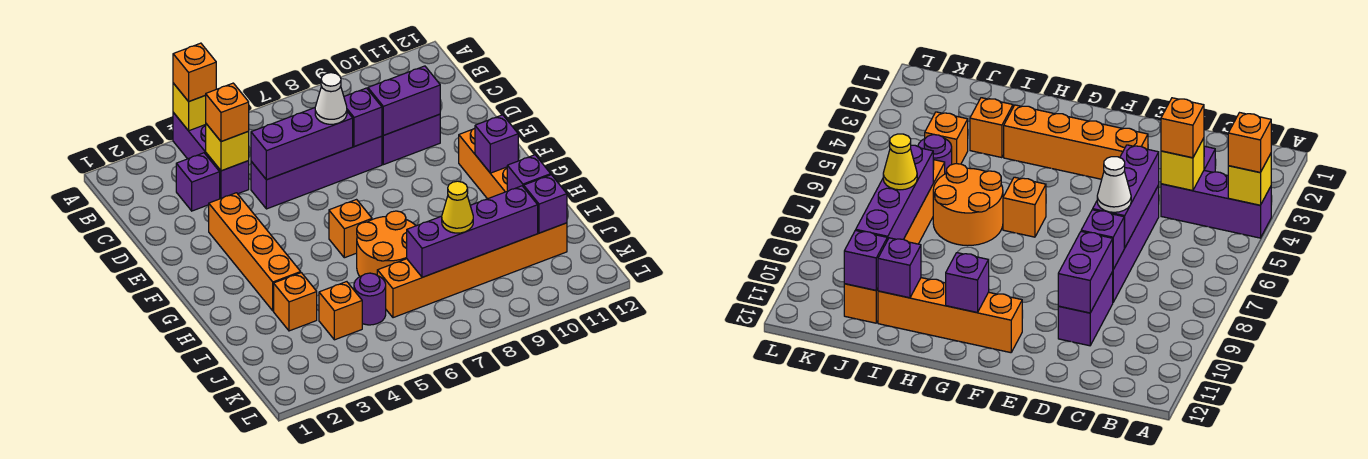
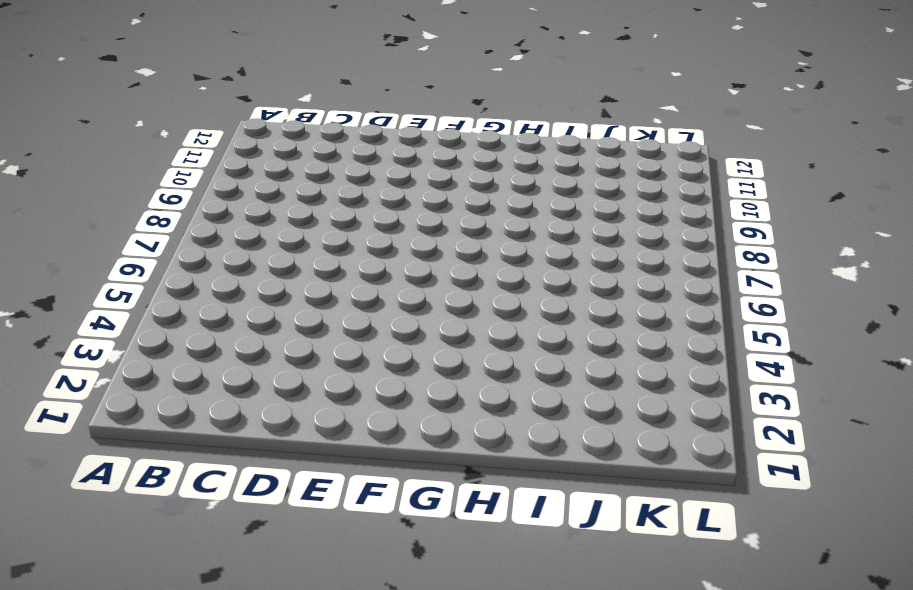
none -> purple brick A4:C4 level 1
none -> purple brick C3 level 1
none -> purple brick D5:D8 level 1

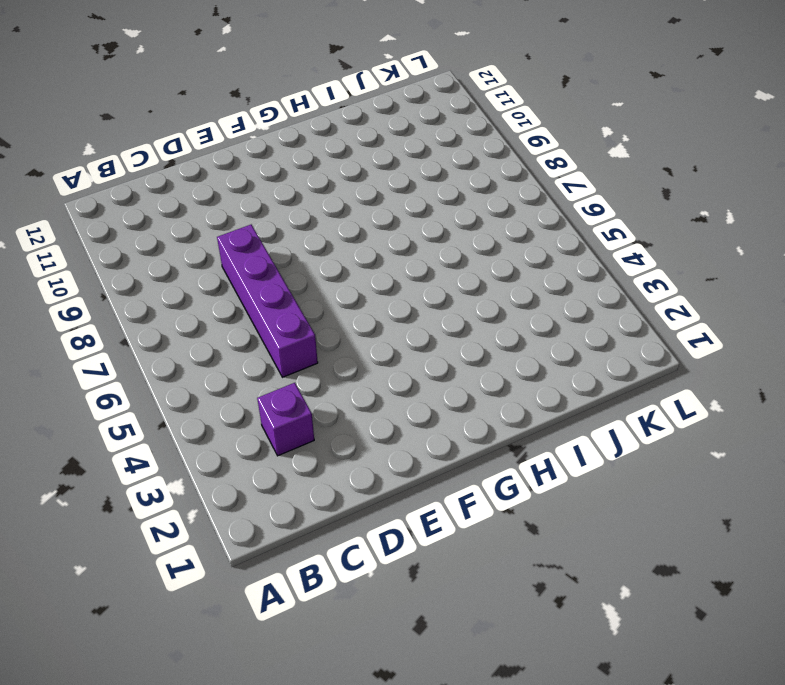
none -> purple brick A4:C4 level 1
none -> purple brick D9:D10 level 1
none -> orange brick E3:H3 level 1

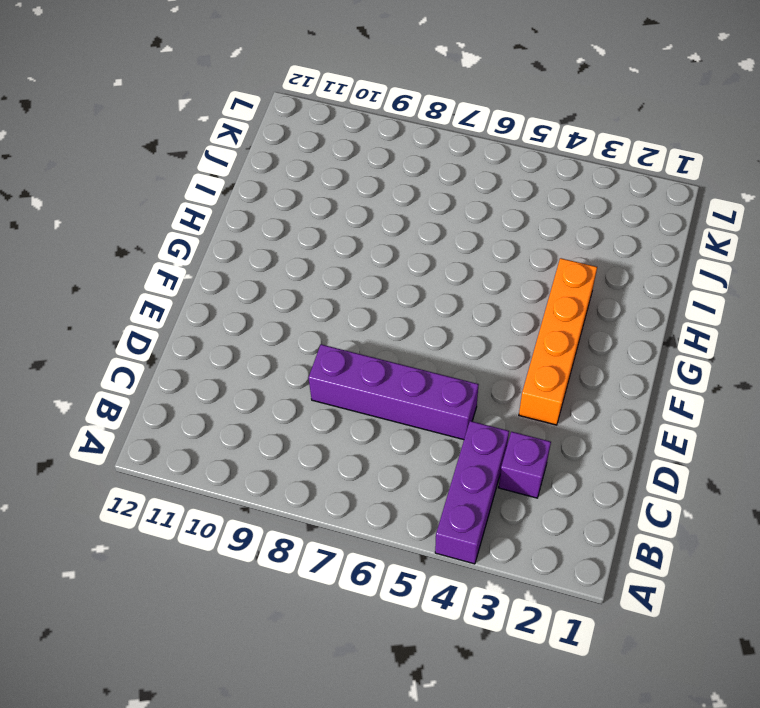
none -> purple brick D9:D10 level 1
none -> orange brick F11:I11 level 1
none -> orange brick G6 level 1

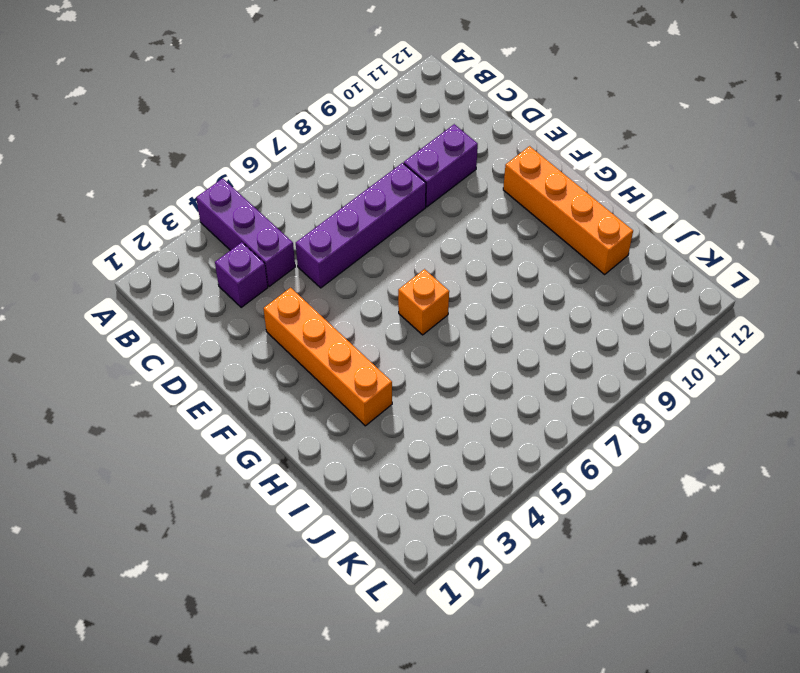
none -> orange round brick H6:I7 level 1
none -> orange brick I3 level 1
none -> orange brick J4 level 1

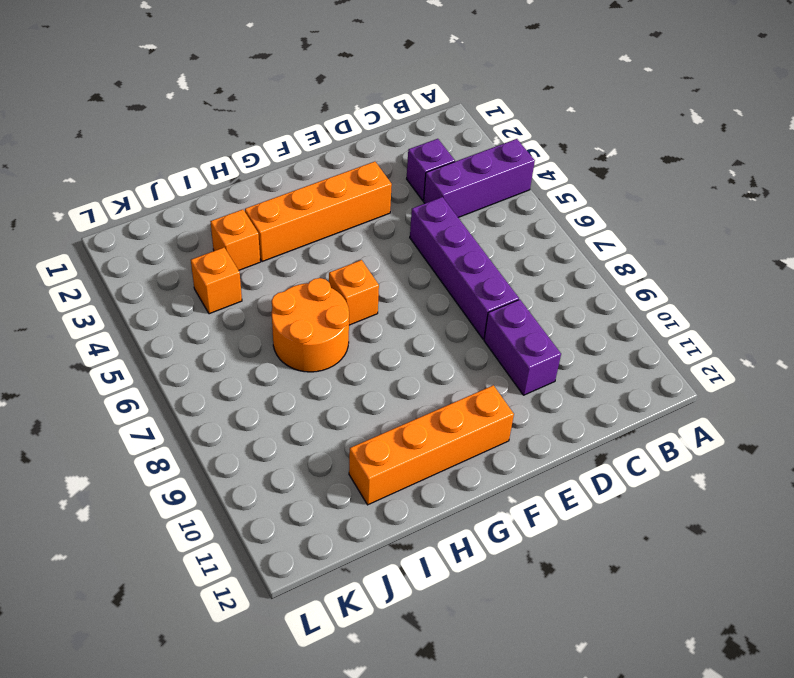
none -> purple round brick J5 level 1
none -> orange brick J6:J11 level 1
none -> yellow brick A4 level 2

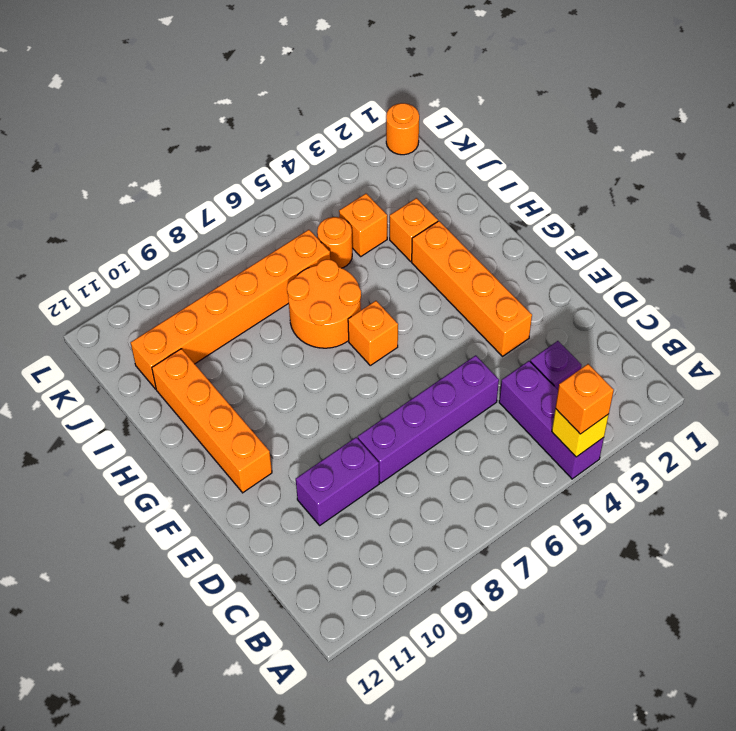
orange round brick J5 level 1 -> purple round brick J5 level 1
orange round brick L1 level 1 -> none
none -> yellow brick C4 level 2
none -> purple brick D5:D7 level 2
none -> purple brick D8 level 2

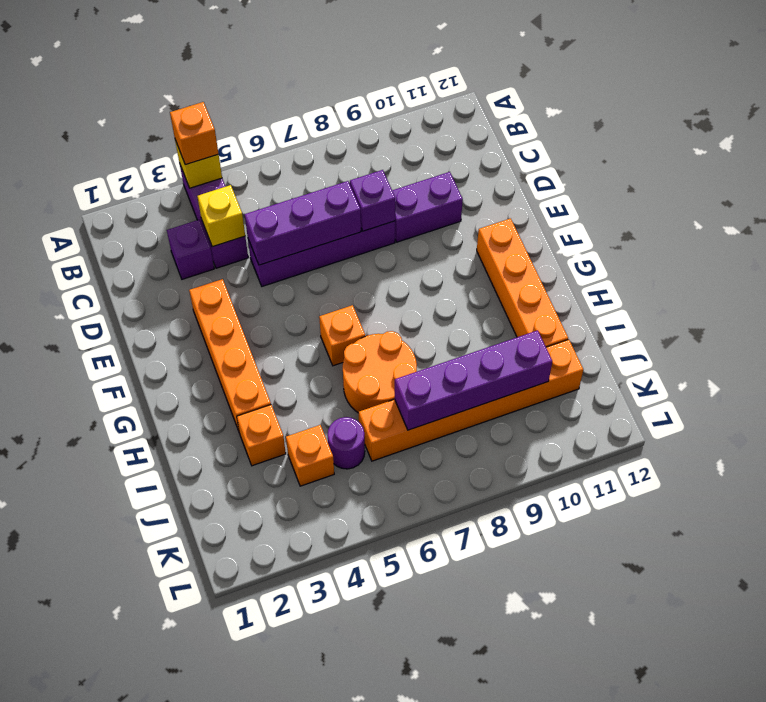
none -> purple brick D9:D10 level 2
none -> purple brick G11 level 2
none -> purple brick I11 level 2

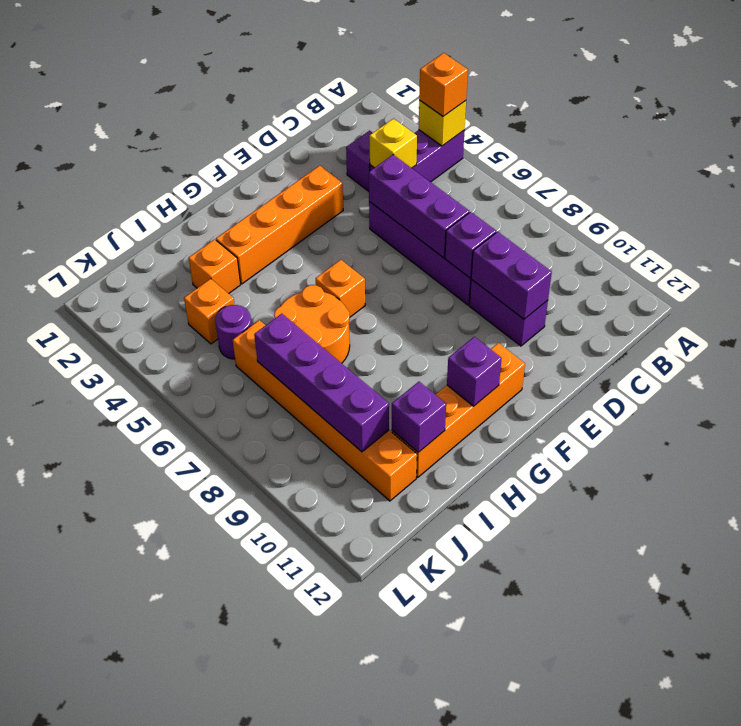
none -> purple brick J11 level 2
none -> orange brick C4 level 3
none -> white cone D7 level 3

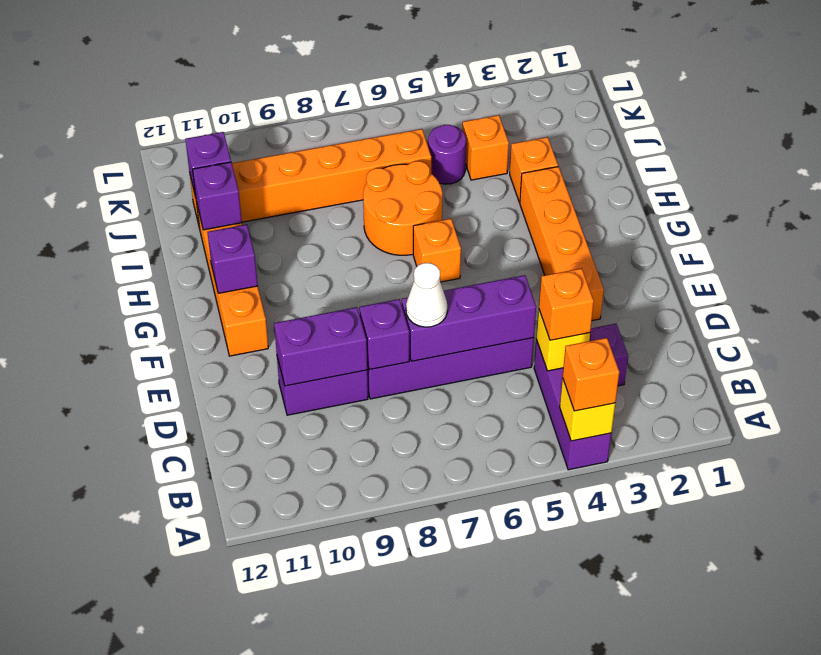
none -> purple brick J7:J10 level 2
none -> yellow cone J8 level 3

